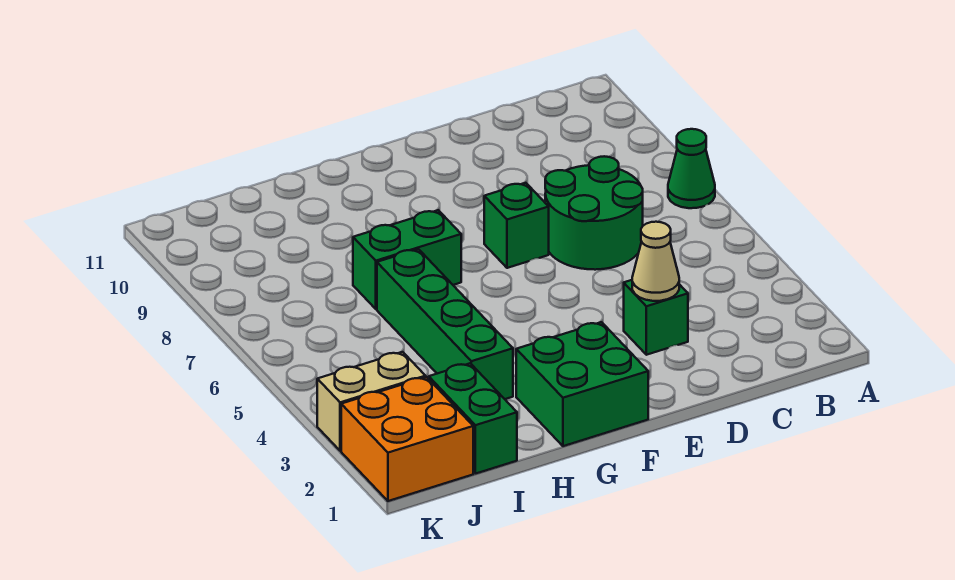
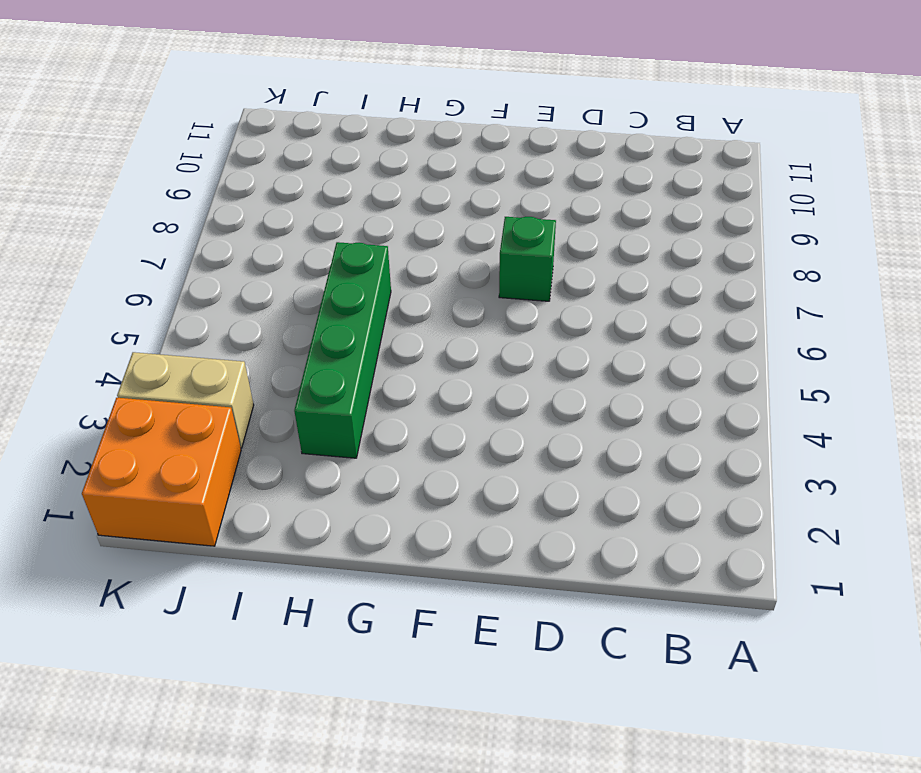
none -> green cone A7 level 1
none -> green round brick C6:D7 level 1

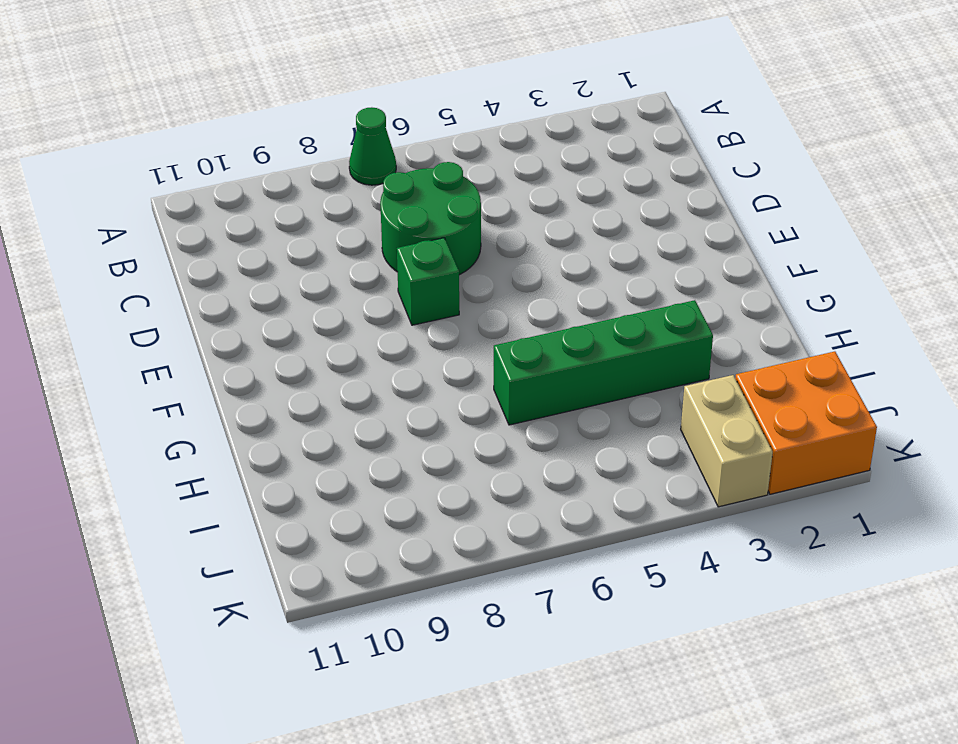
none -> green brick D3 level 1
none -> green brick F1:G2 level 1

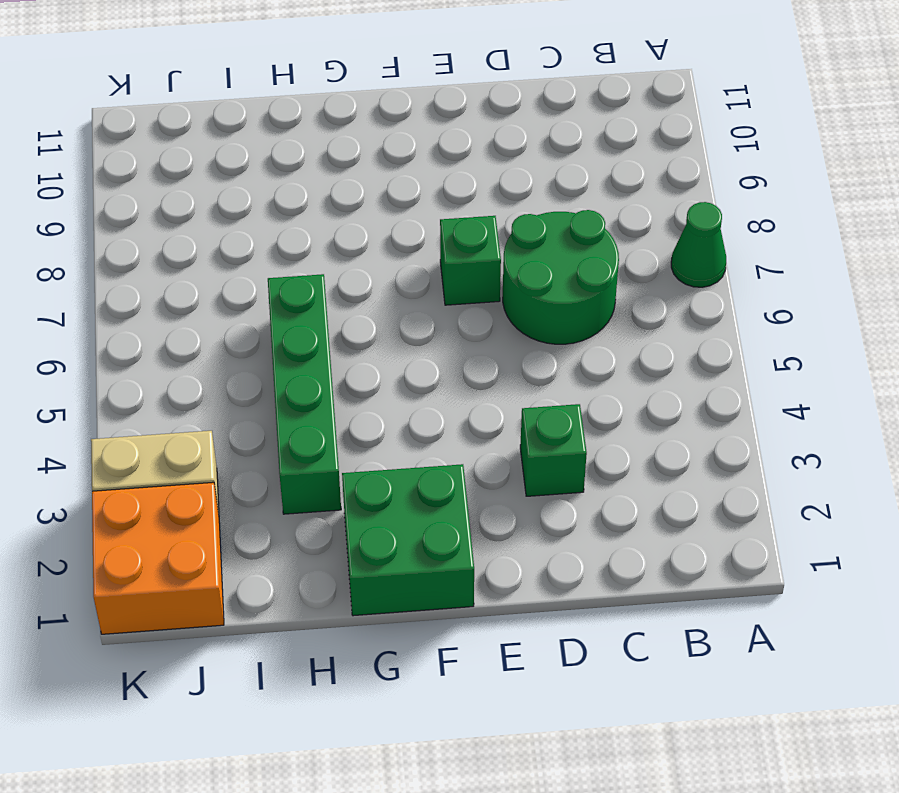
none -> green brick G7:H7 level 1
none -> green brick I1:I2 level 1

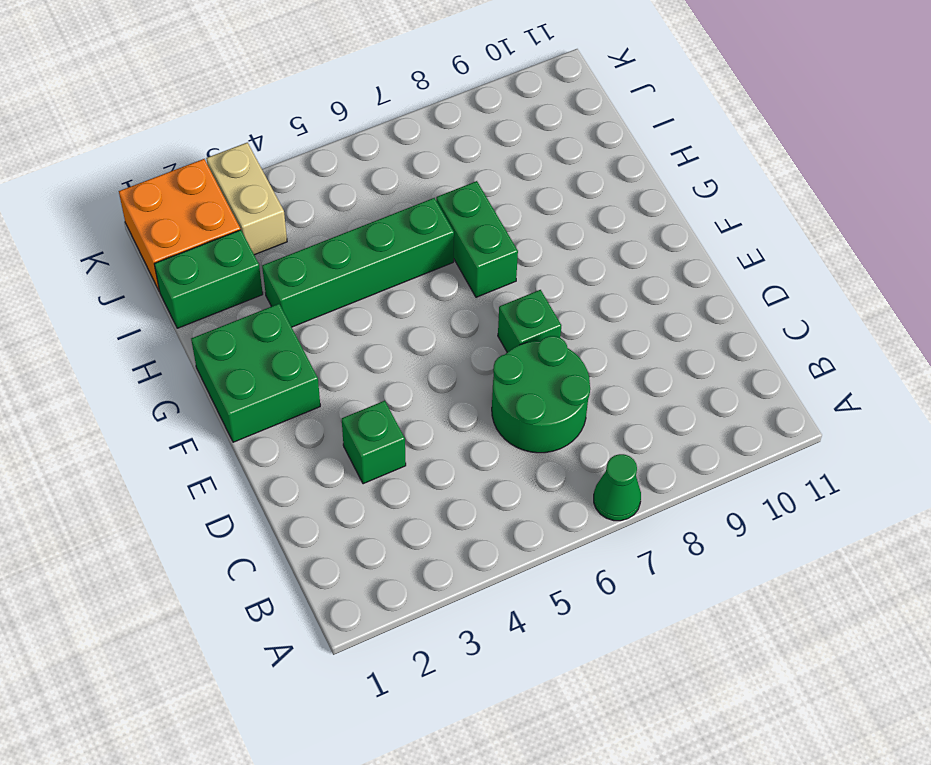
none -> tan cone D3 level 2

